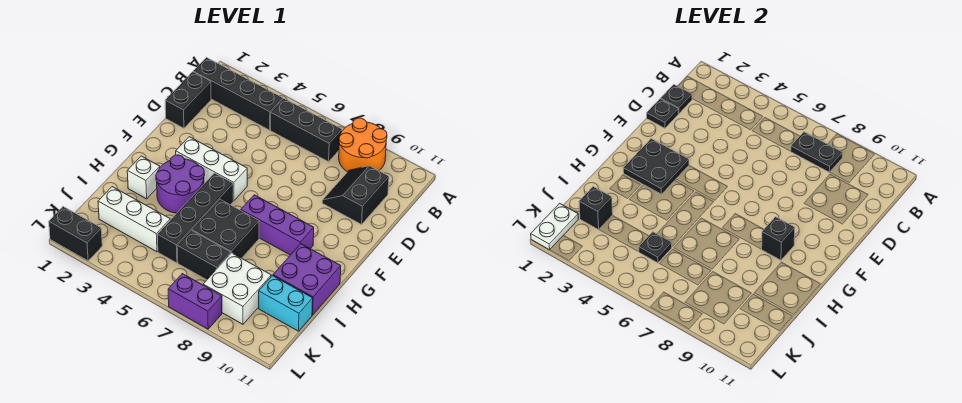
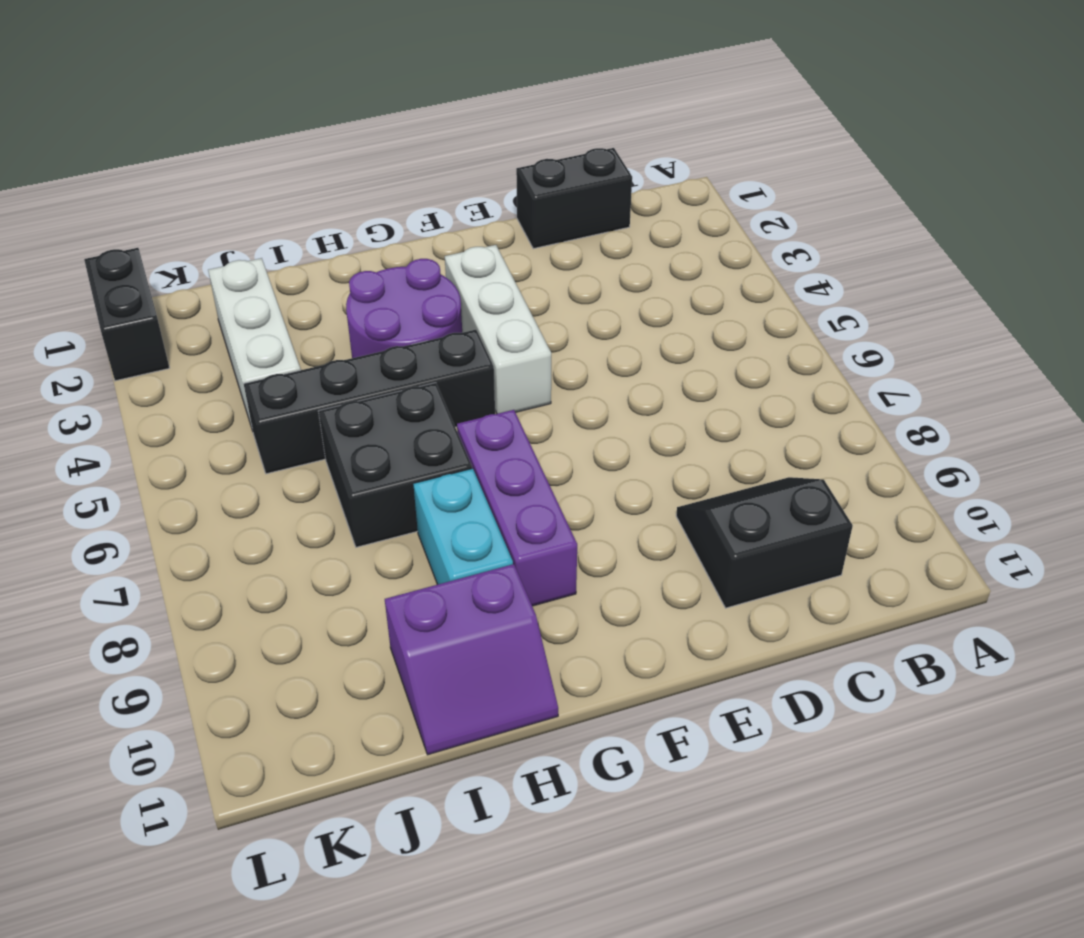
cyan brick H8:H9 level 1 -> cyan brick J10:J11 level 1
purple slope H10:I11 level 1 top 10 -> purple brick H10:I11 level 1
none -> orange round brick A8:B9 level 1
none -> black brick B1:B4 level 1
none -> black brick B5:B7 level 1

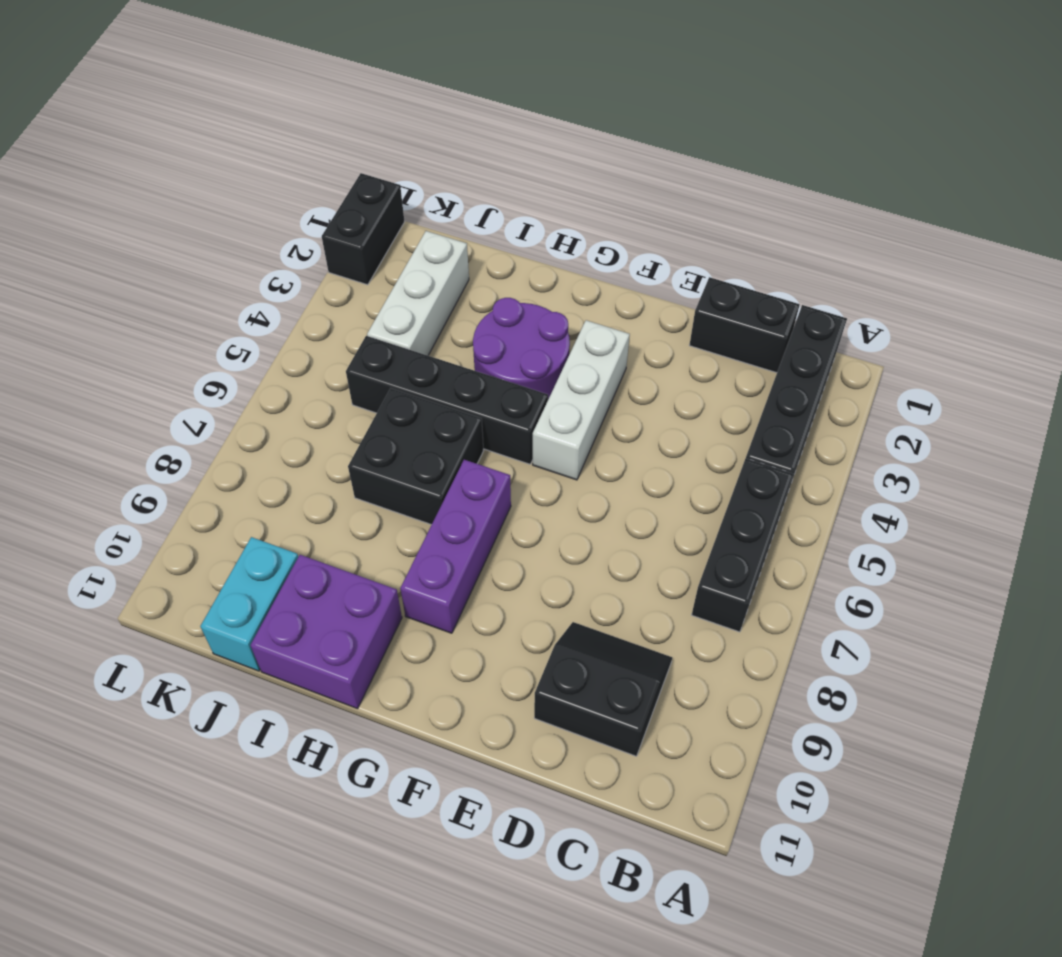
none -> orange round brick A8:B9 level 1
none -> white brick H2 level 1
none -> black brick J6:J7 level 1

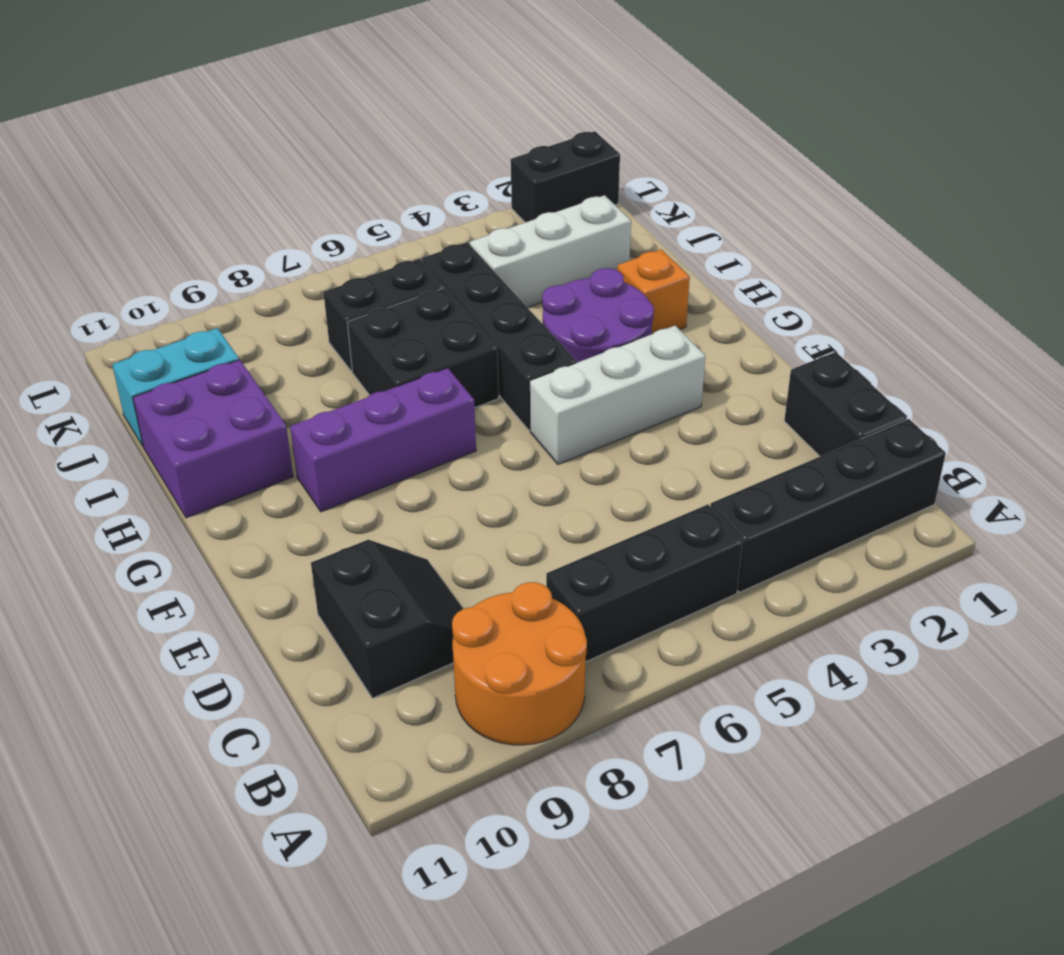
orange brick H2 level 1 -> white brick H2 level 1
none -> white brick J8:K9 level 1
none -> purple brick L7:L8 level 1
none -> black plate B7:B8 level 2

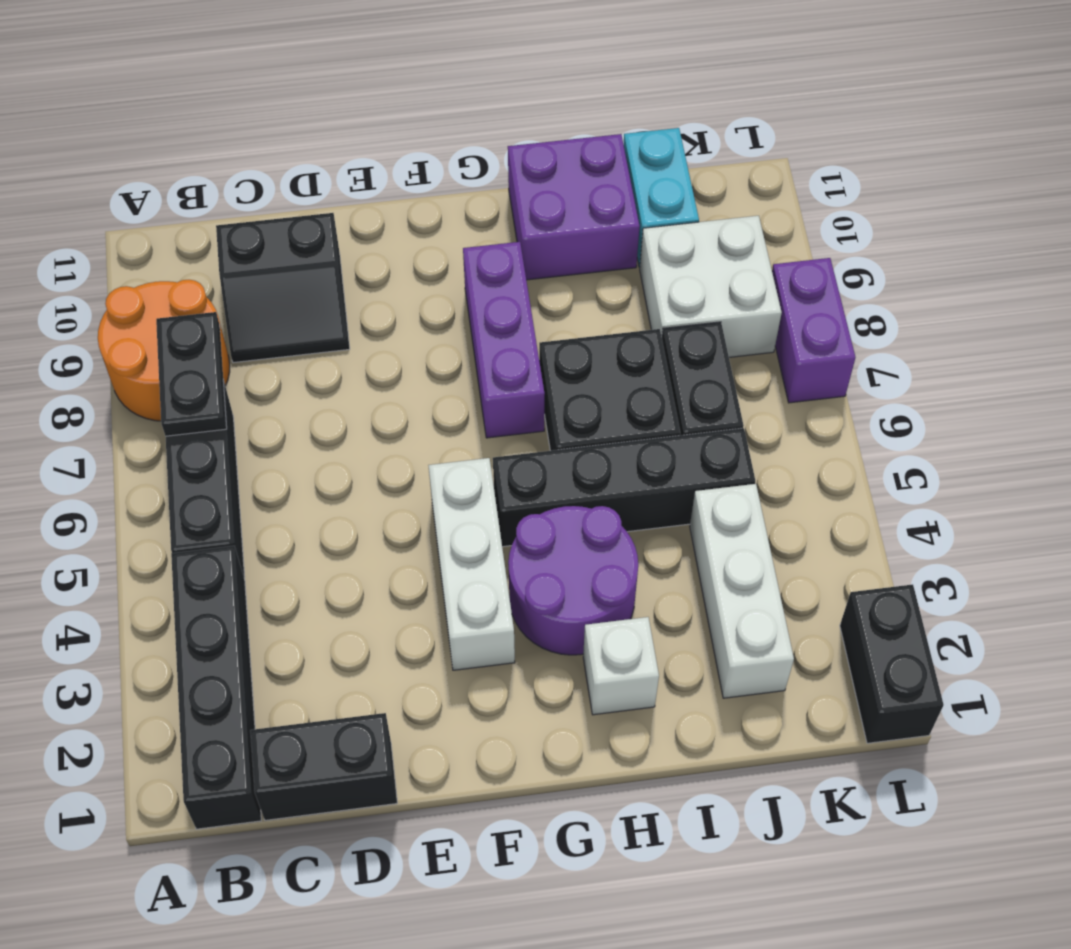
none -> black plate C1 level 2
none -> black plate D1 level 2
none -> black plate F2:G3 level 2

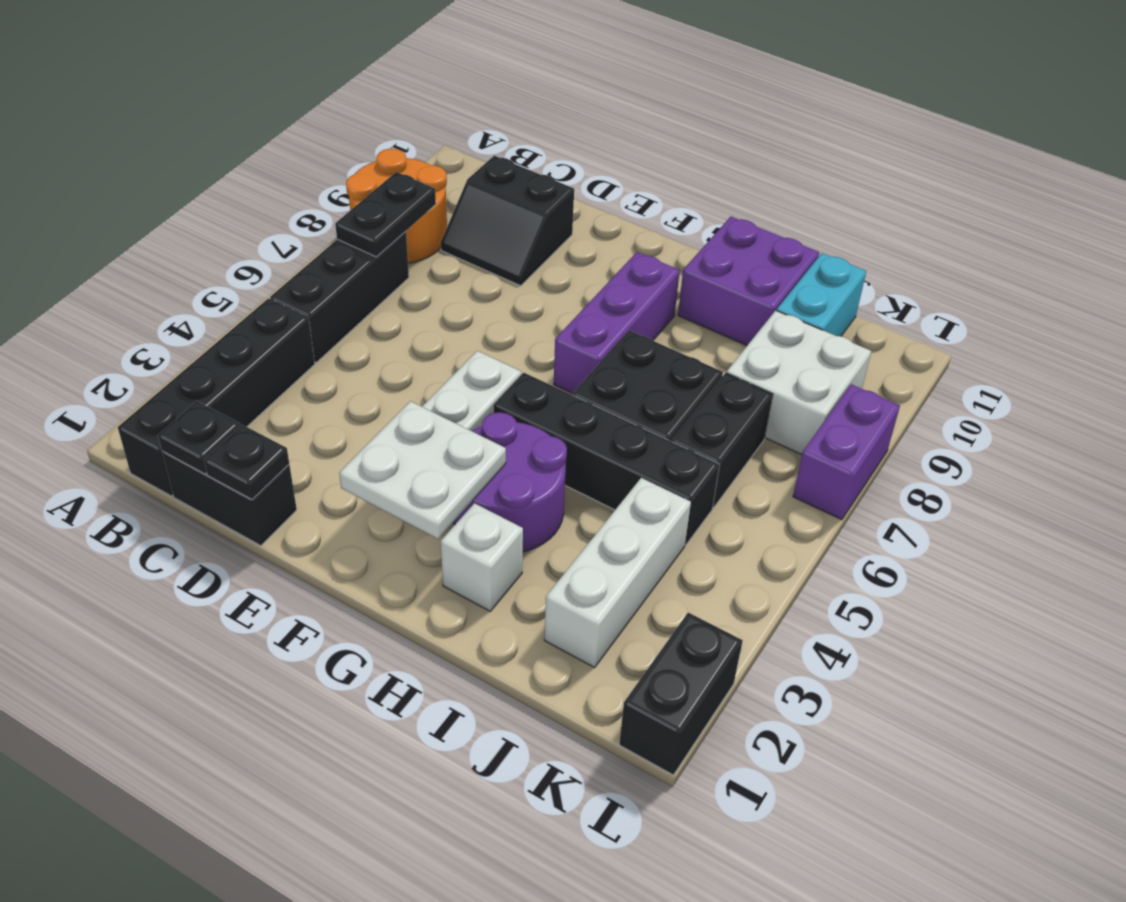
white plate F2:G3 level 2 -> black plate F2:G3 level 2
none -> black brick G9 level 2
none -> black brick J2 level 2
none -> black plate J5 level 2

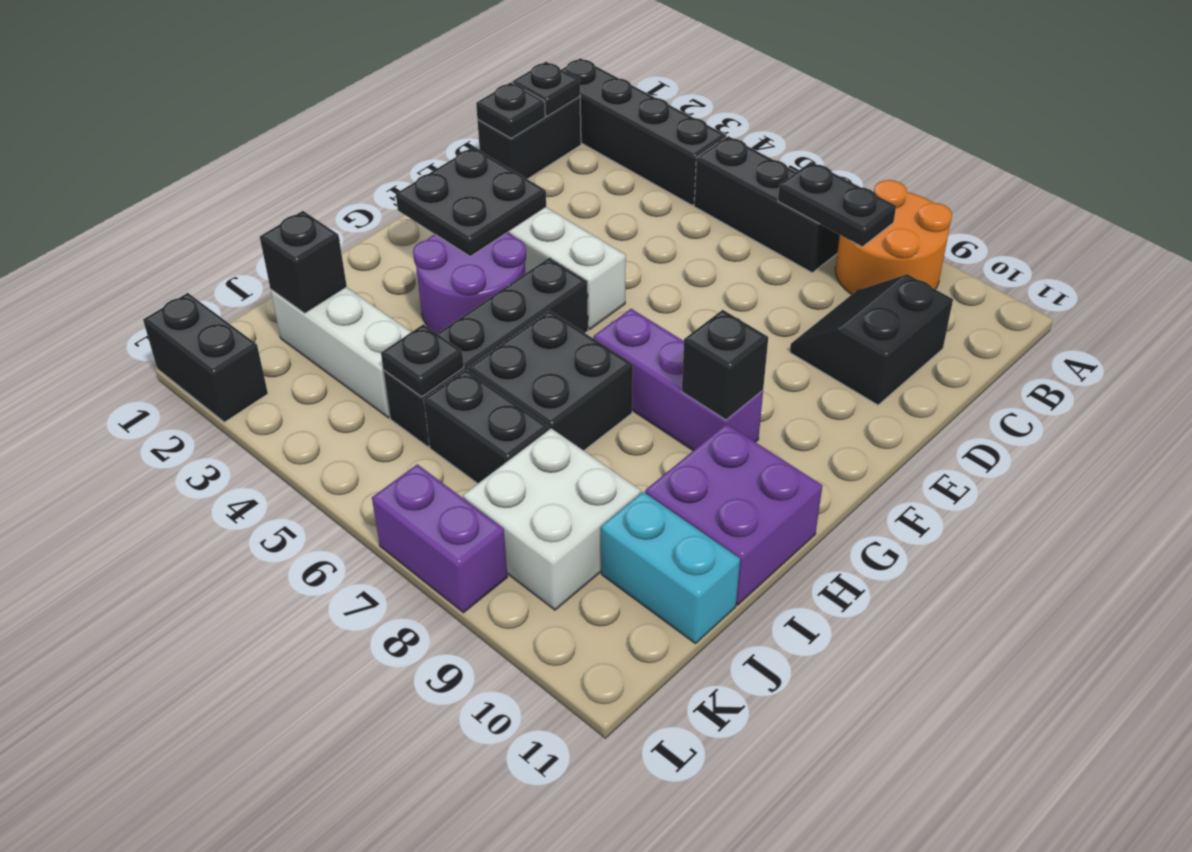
none -> white brick H2 level 1
none -> white plate K1:L1 level 2

